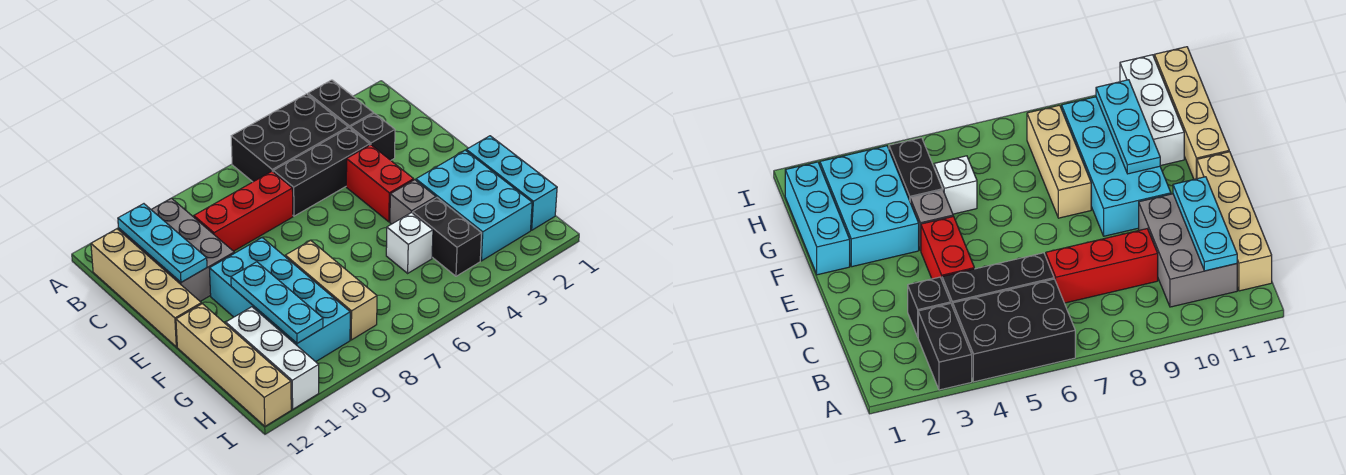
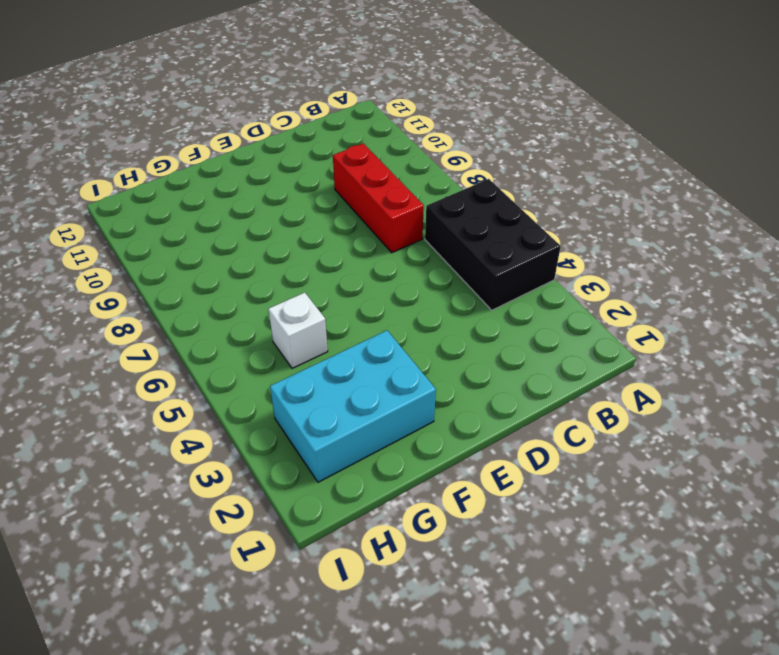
none -> black brick A3:B3 level 1
none -> grey brick B10:D11 level 1
none -> tan brick B12:E12 level 1

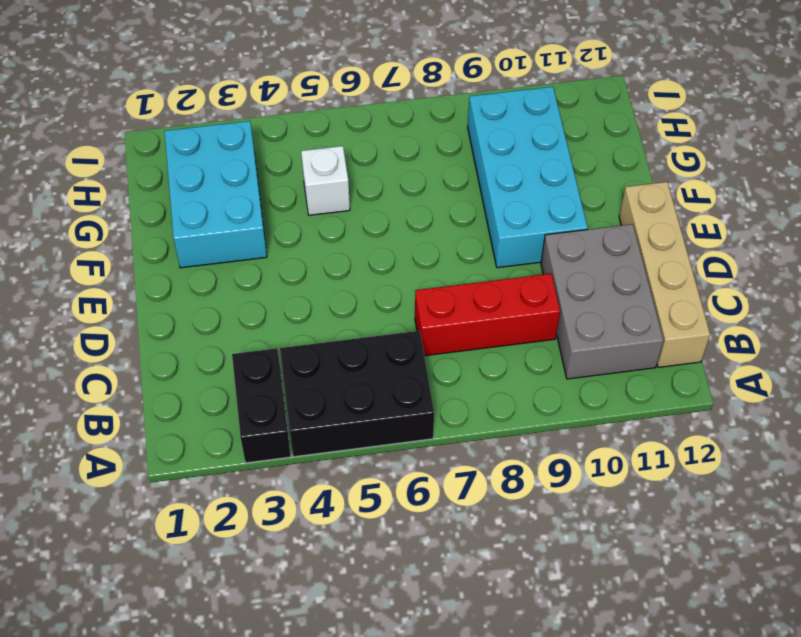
none -> black brick C3 level 1
none -> black brick C4:C6 level 1
none -> red brick D4:E4 level 1

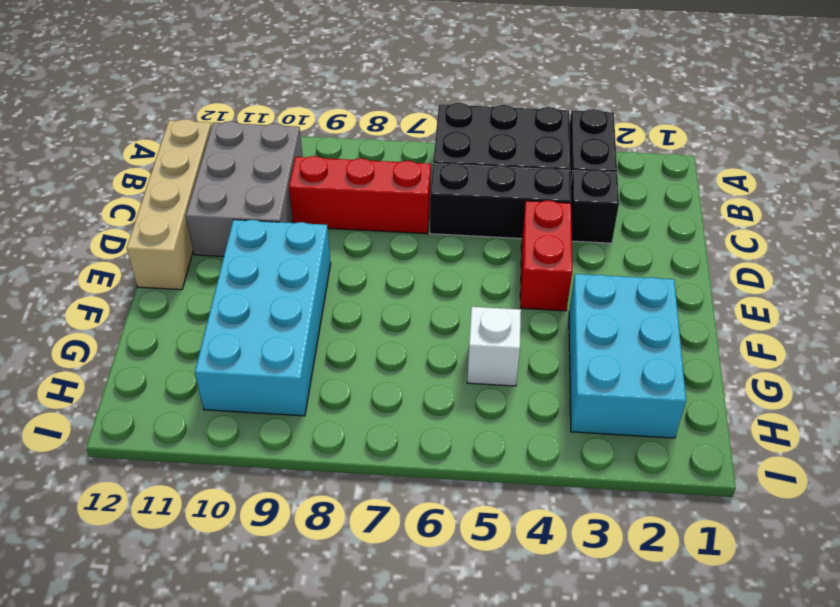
none -> cyan brick F1:H1 level 1
none -> grey brick F4 level 1
none -> tan brick F8:H8 level 1

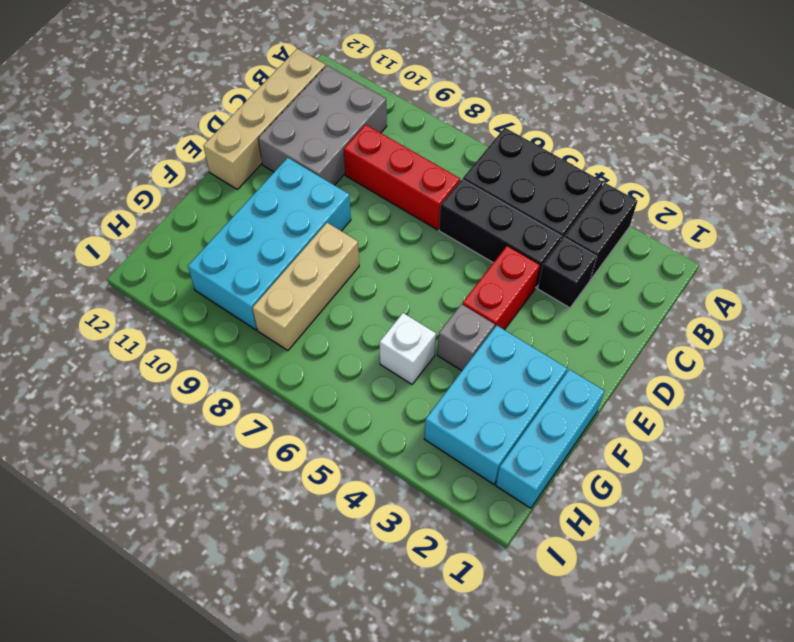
none -> tan brick F12:I12 level 1
none -> black brick G4:H4 level 1
none -> white brick G11:I11 level 1

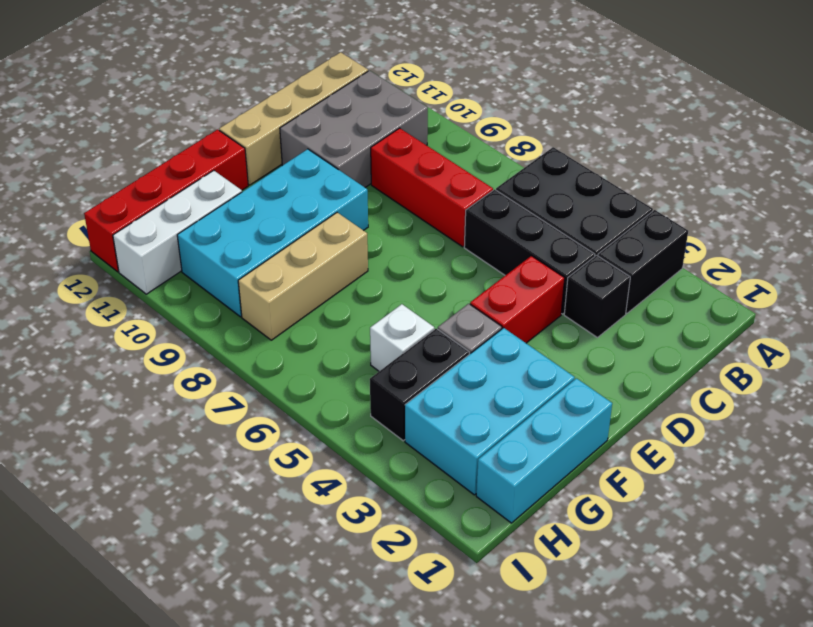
red brick F12:I12 level 1 -> tan brick F12:I12 level 1
none -> cyan plate B11:D11 level 2
none -> cyan plate F10:H10 level 2

